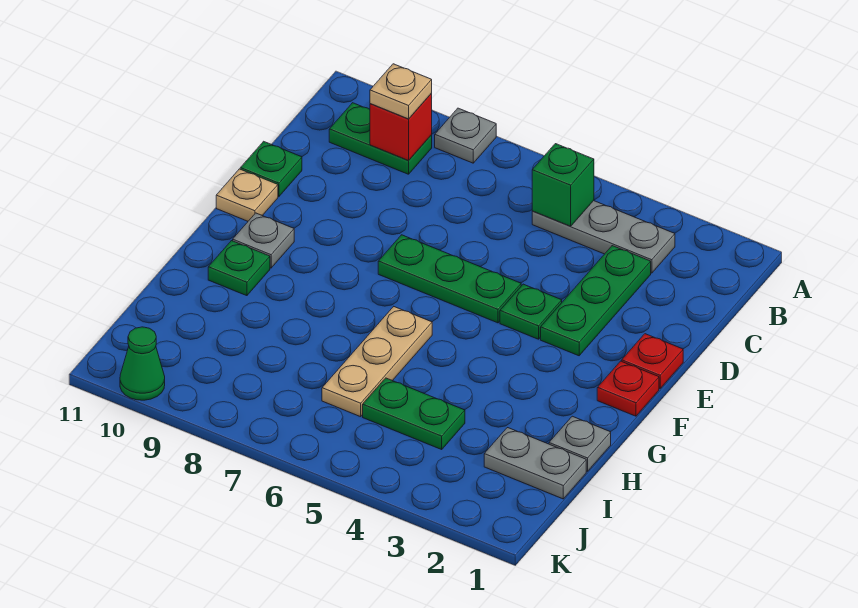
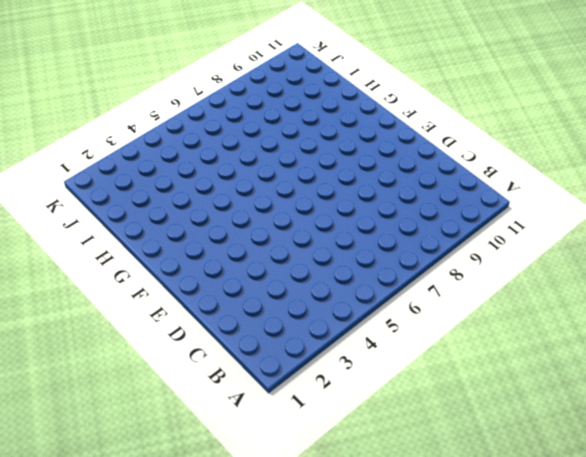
none -> grey plate A8 level 1
none -> grey plate B3:B5 level 1
none -> green plate B9:B10 level 1

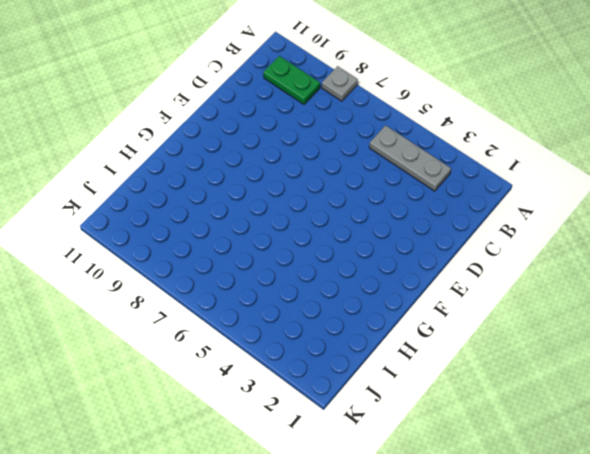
none -> green plate C3:E3 level 1
none -> green plate D11 level 1
none -> red plate E1 level 1

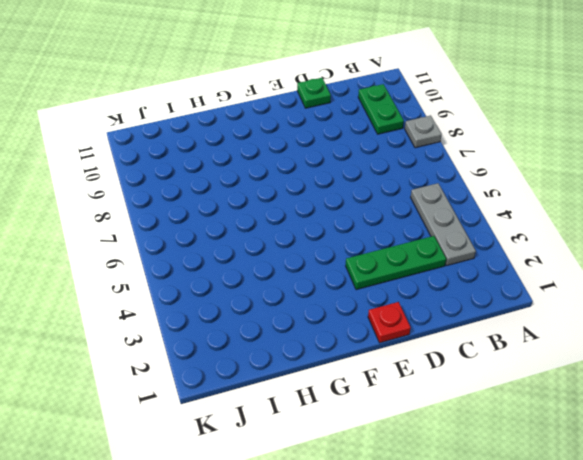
none -> green plate E4 level 1
none -> green plate E5:E7 level 1
none -> tan plate E11 level 1

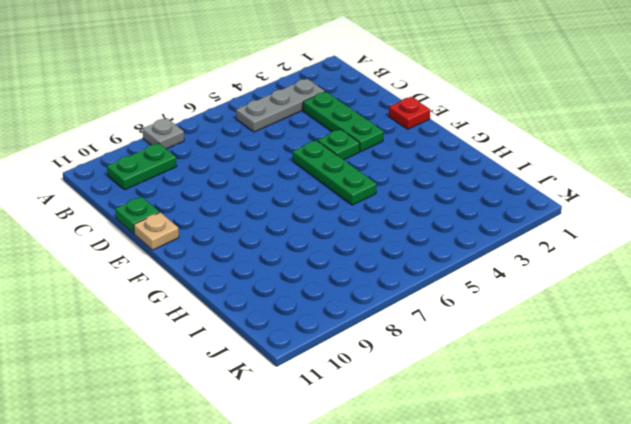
green plate E5:G5 level 1 -> green plate E5:E7 level 1
none -> red plate F1 level 1
none -> grey plate F10 level 1
none -> tan plate G6:I6 level 1

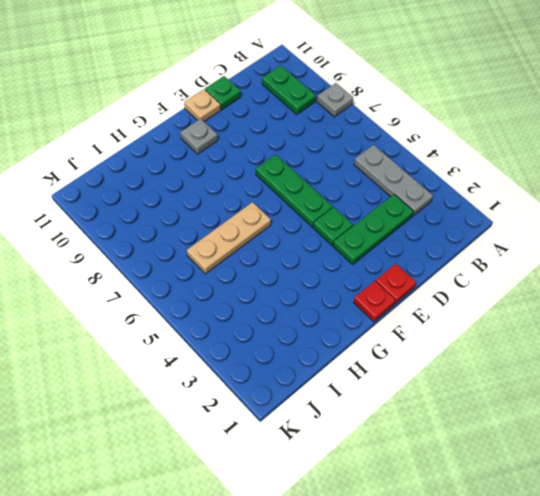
none -> green plate G10 level 1
none -> grey plate H1 level 1
none -> grey plate I1:I2 level 1

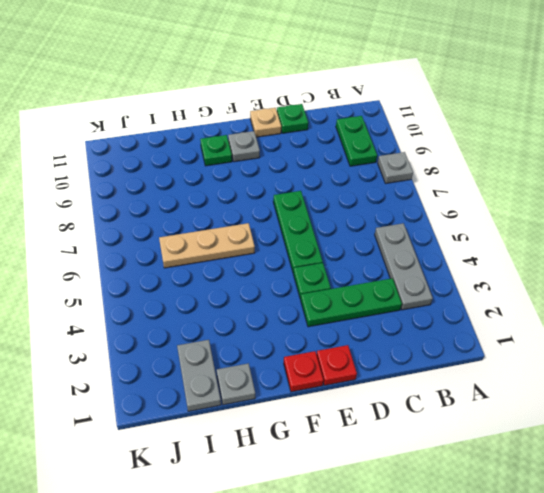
none -> green plate I4:I5 level 1
none -> green cone K10 level 1
none -> green brick B5 level 2

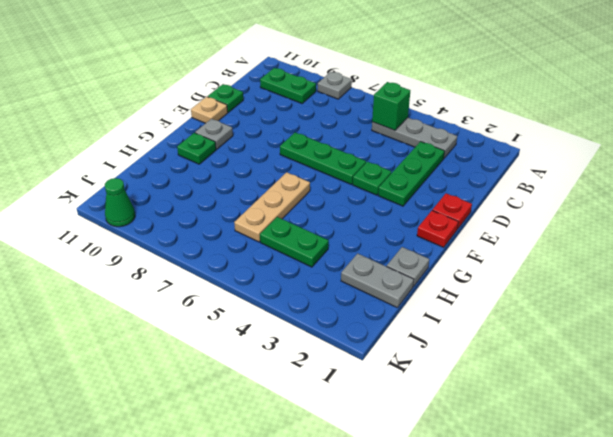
none -> red brick B9 level 2
none -> tan plate B9 level 3

